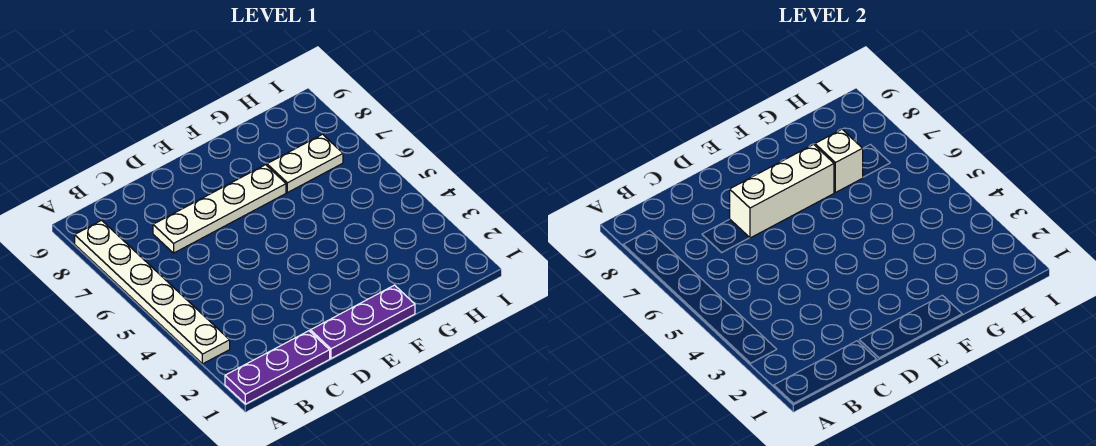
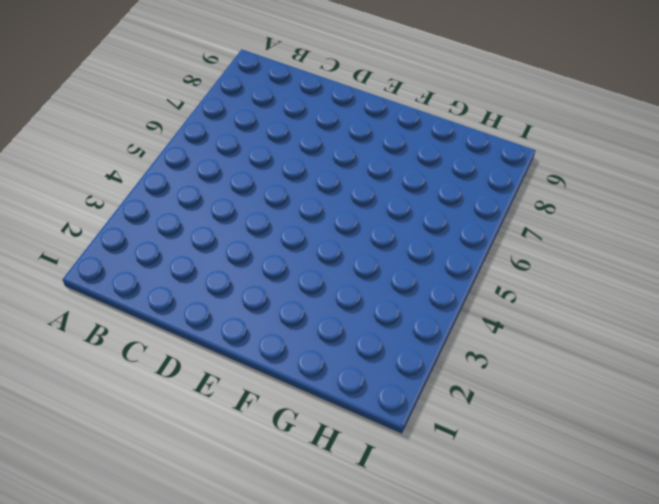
none -> purple plate A1:C1 level 1
none -> white plate A3:A8 level 1

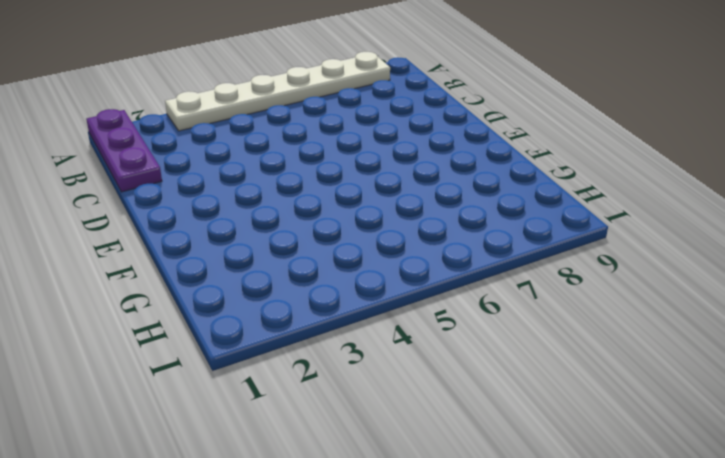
none -> white plate C7:F7 level 1
none -> purple plate D1:F1 level 1

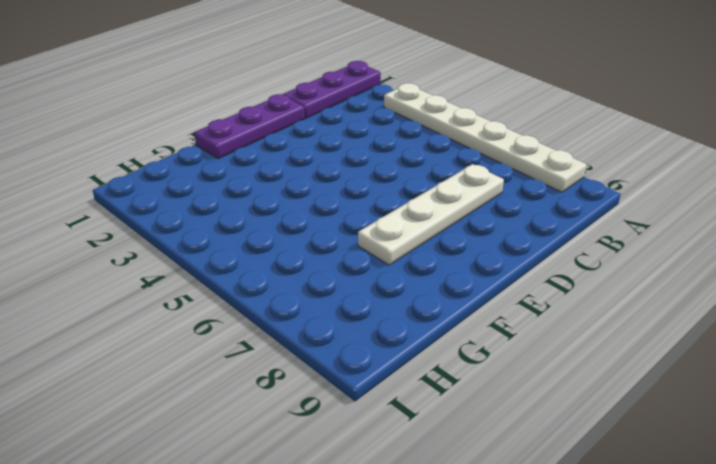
none -> white plate G7:H7 level 1
none -> white brick D7:F7 level 2

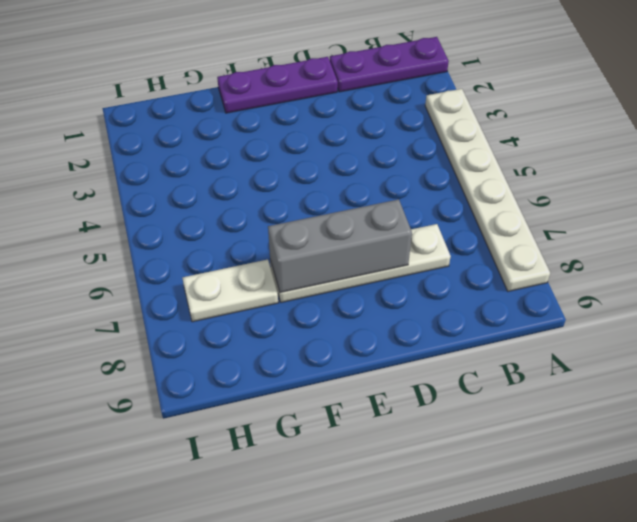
grey brick D7:F7 level 2 -> white brick D7:F7 level 2
none -> white brick G7 level 2

